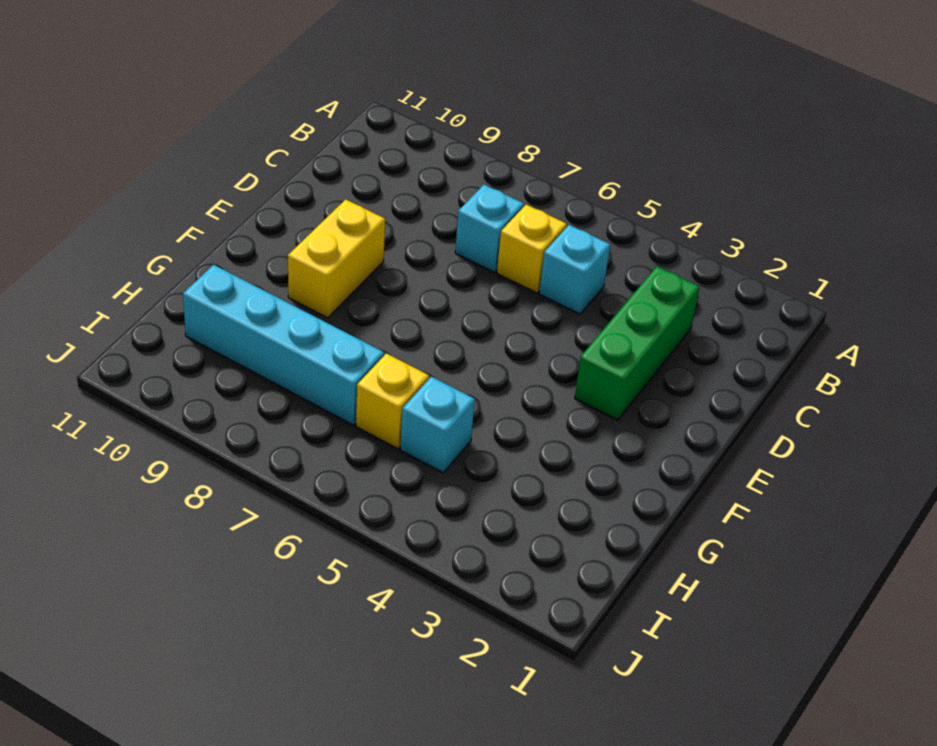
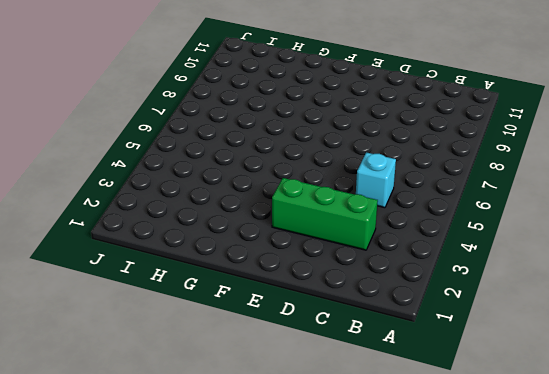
none -> yellow brick C6 level 1
none -> cyan brick C7 level 1

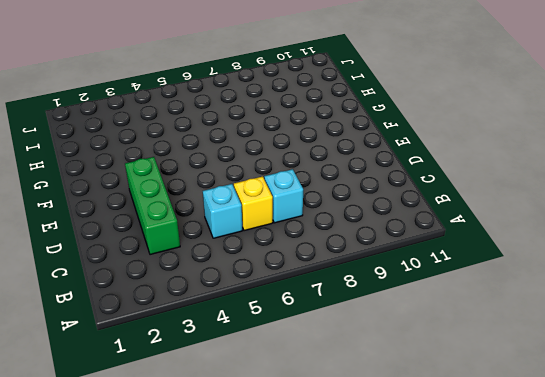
none -> yellow brick E9:F9 level 1
none -> cyan brick H5 level 1

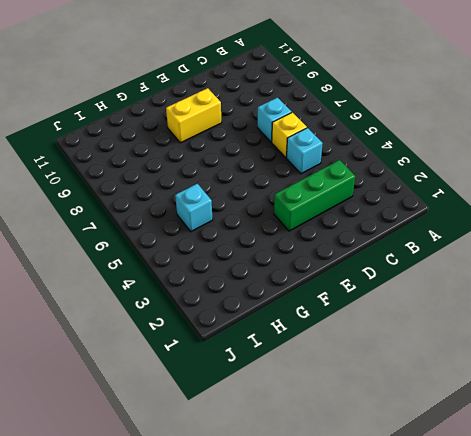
none -> yellow brick H6 level 1
none -> cyan brick H7:H10 level 1

